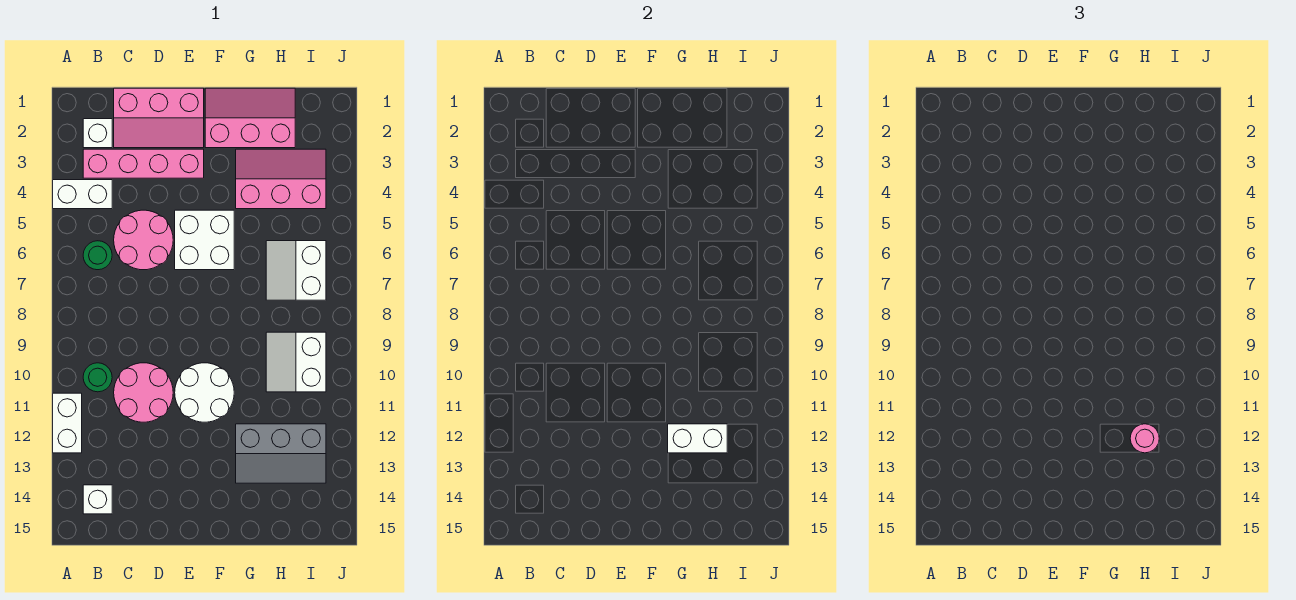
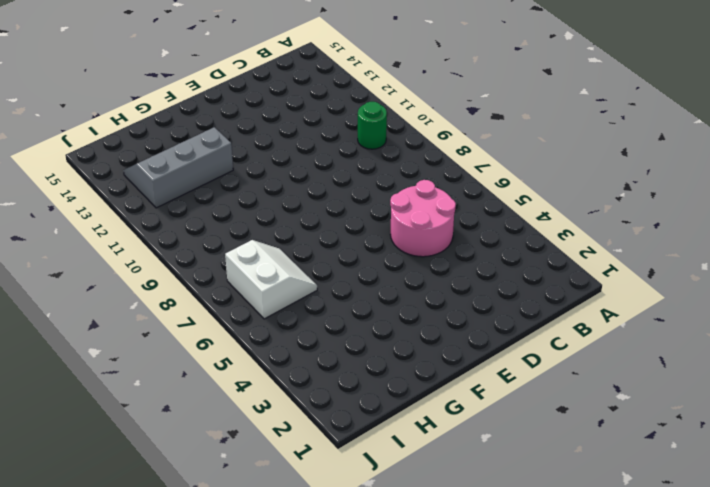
none -> white brick A4:B4 level 1
none -> white brick A11:A12 level 1
none -> white brick B2 level 1

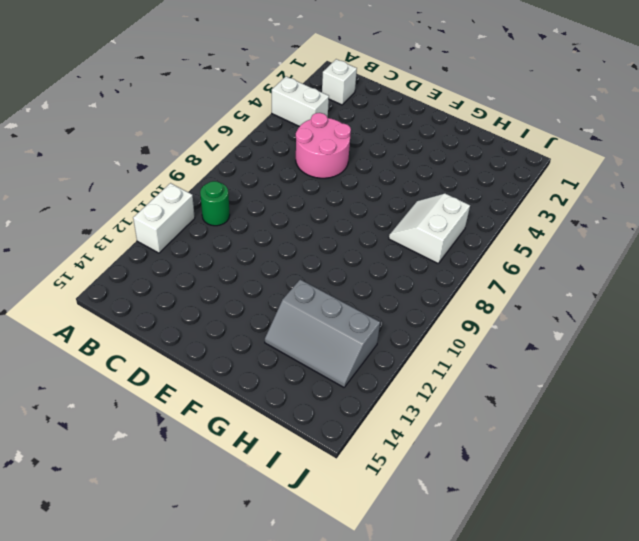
none -> pink brick B3:E3 level 1
none -> green round brick B6 level 1
none -> white brick B14 level 1

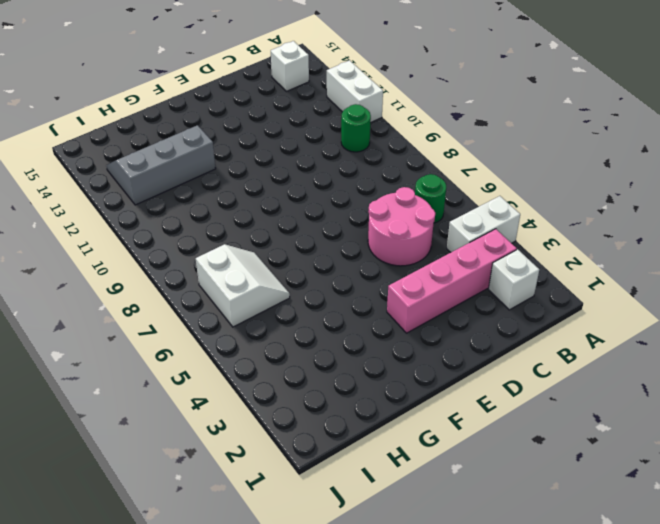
none -> pink slope C1:E2 level 1 top 1
none -> pink round brick C10:D11 level 1
none -> white brick E5:F6 level 1

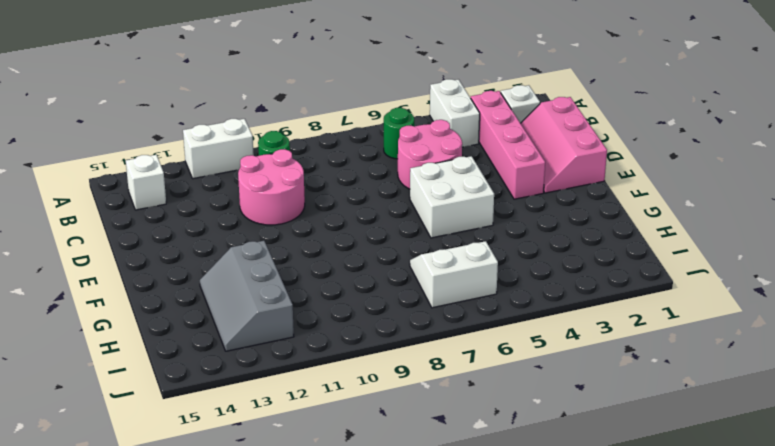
none -> white round brick E10:F11 level 1
none -> pink slope F1:H2 level 1 top 2
none -> pink slope G3:I4 level 1 top 4

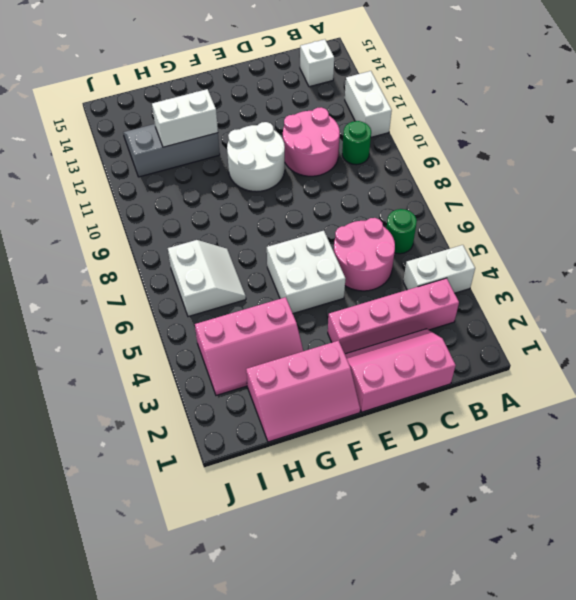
none -> white brick B2 level 1
none -> white slope H9:I10 level 1 top I
none -> pink round brick H12 level 3

